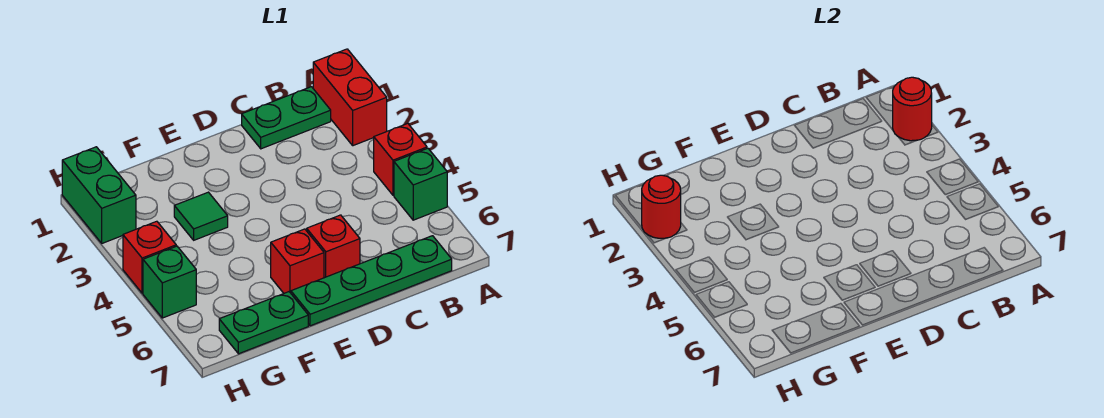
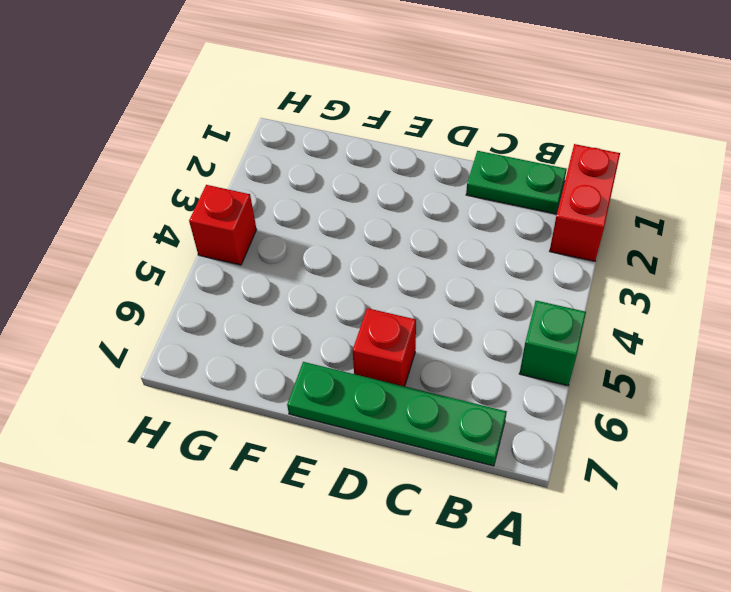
none -> red brick A4 level 1
none -> red brick E6 level 1
none -> green tile F3 level 1

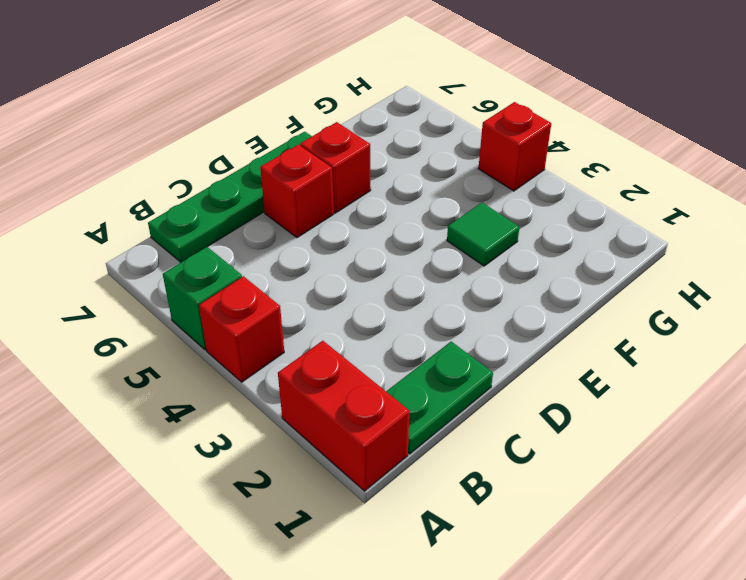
none -> green plate F7:G7 level 1
none -> green brick H1:H2 level 1
none -> green brick H5 level 1

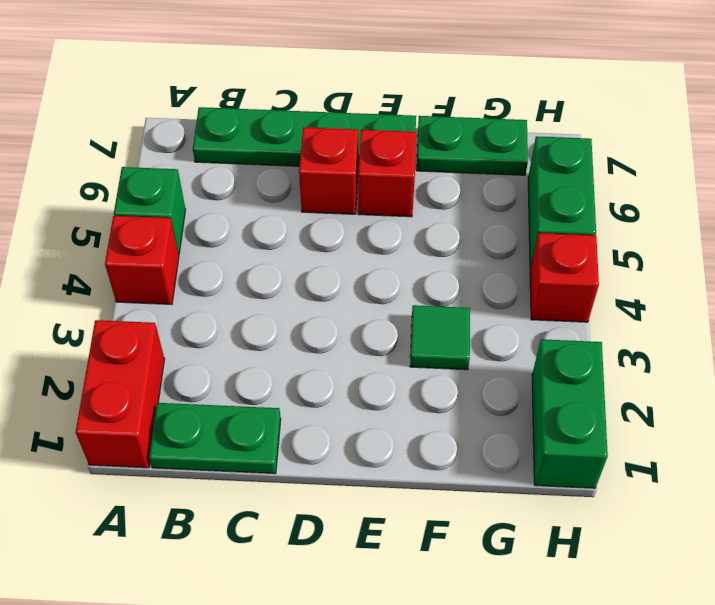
green brick H5:H6 level 1 -> green brick H5 level 1
none -> red round brick A2 level 2
none -> red round brick H2 level 2

